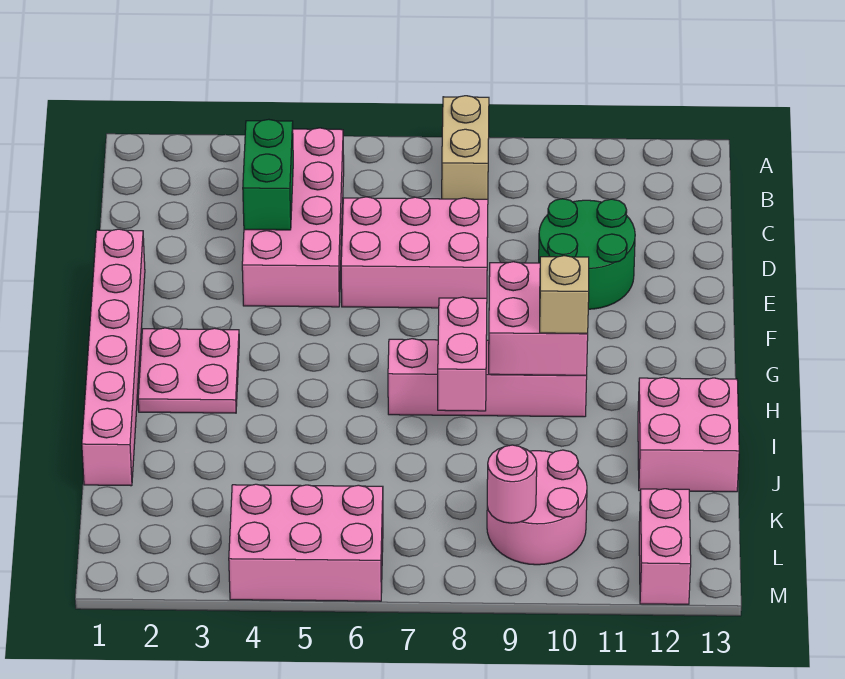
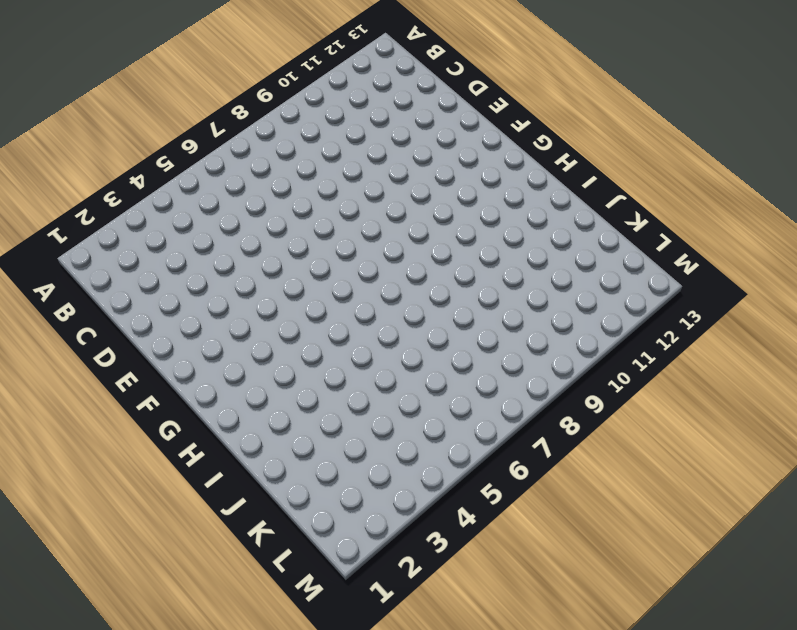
none -> tan brick A8:B8 level 1
none -> pink brick B4:E5 level 1
none -> pink brick D6:E8 level 1

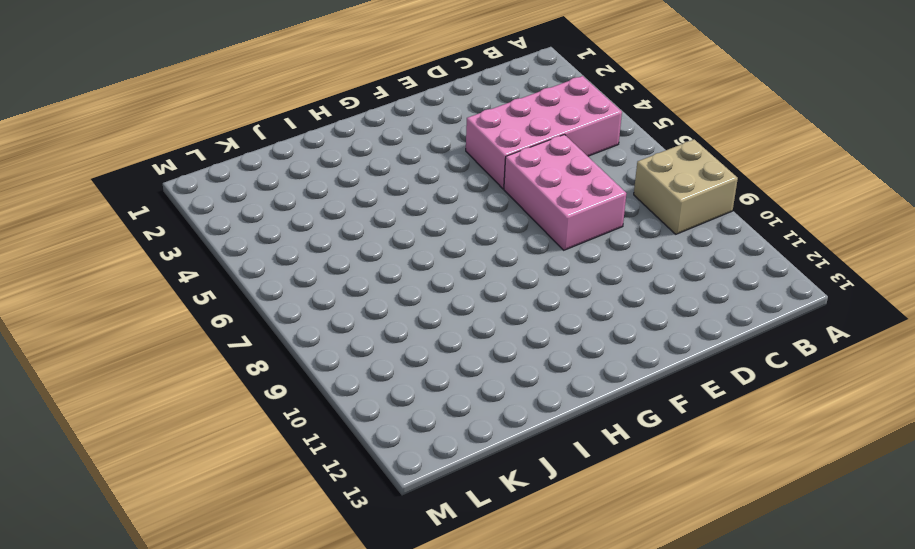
tan brick A8:B9 level 1 -> tan brick A8:B8 level 1
none -> green round brick D10:E11 level 1
none -> pink brick E1:J1 level 1
none -> pink plate G2:H3 level 1

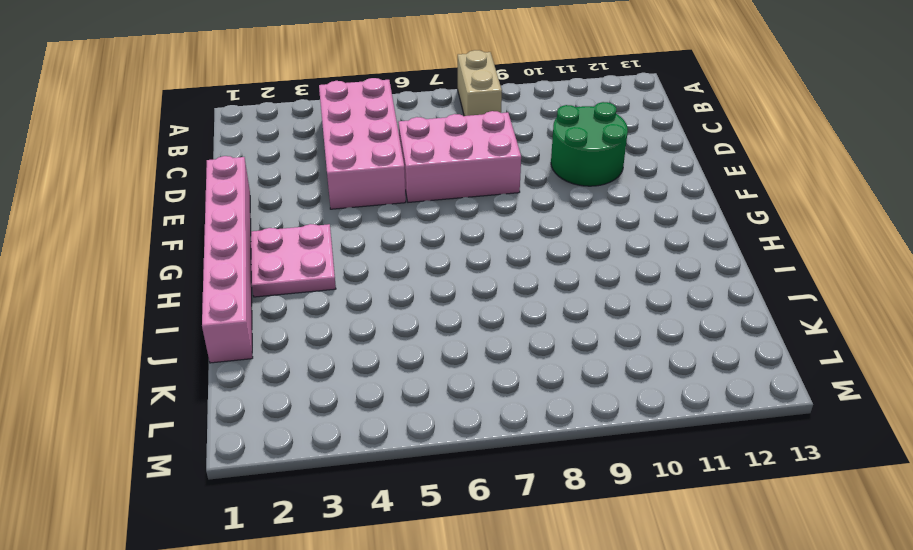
none -> pink brick H7:H10 level 1
none -> pink brick I12:J13 level 1
none -> pink round brick K9:L10 level 1

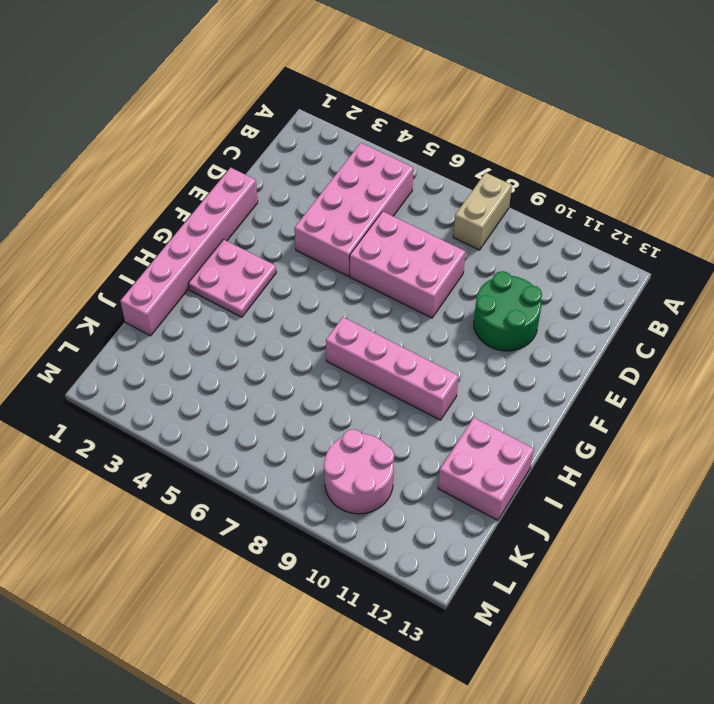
none -> pink brick L4:M6 level 1
none -> pink brick L12:M12 level 1
none -> green brick C4:D4 level 2

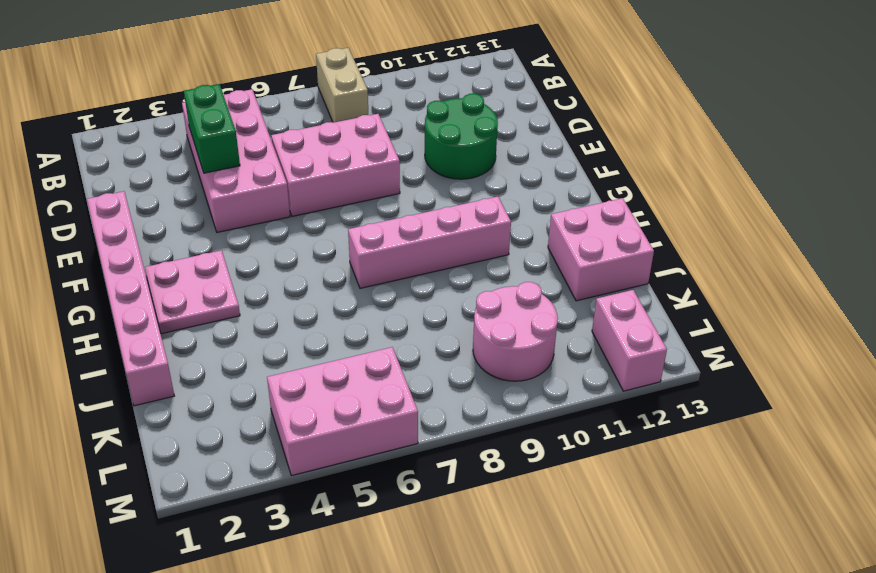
none -> pink brick G9:H10 level 2
none -> pink brick H8:I8 level 2
none -> pink round brick L9 level 2

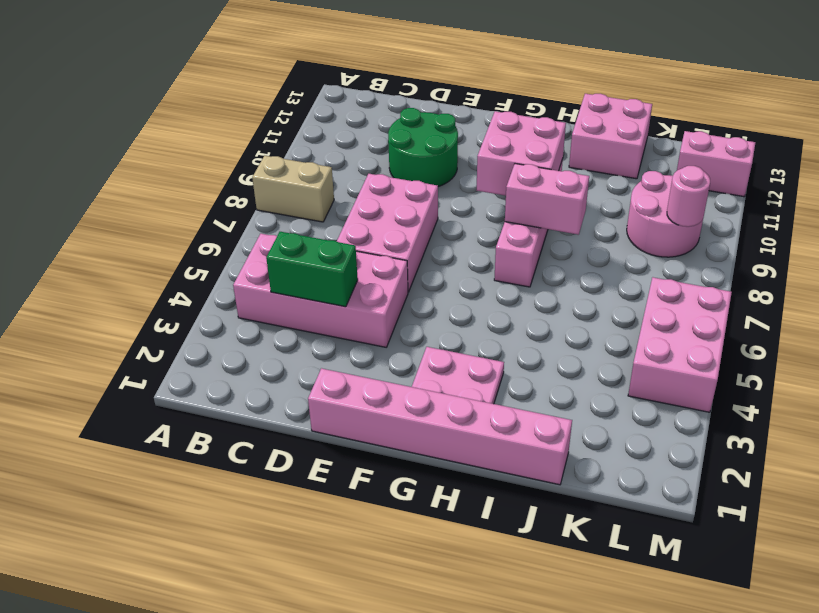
none -> tan brick H10 level 3

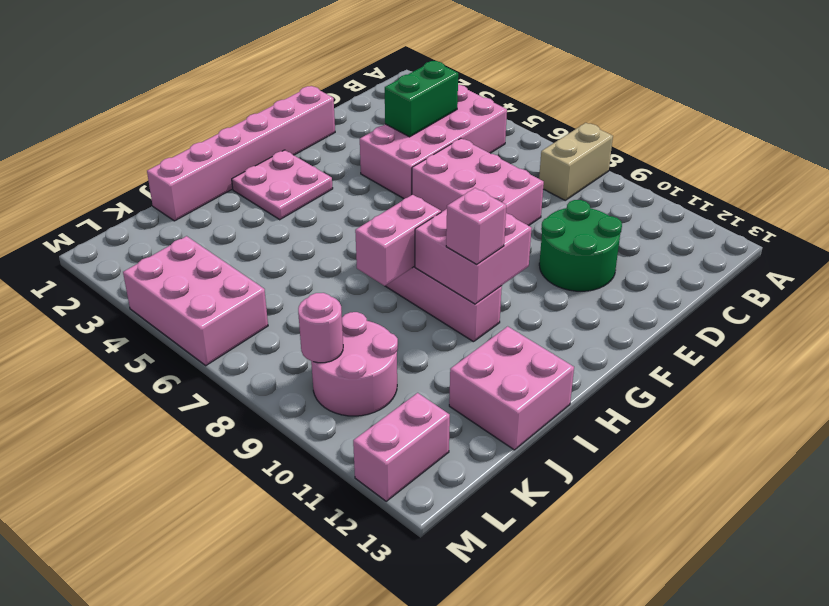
pink brick H10 level 3 -> tan brick H10 level 3

